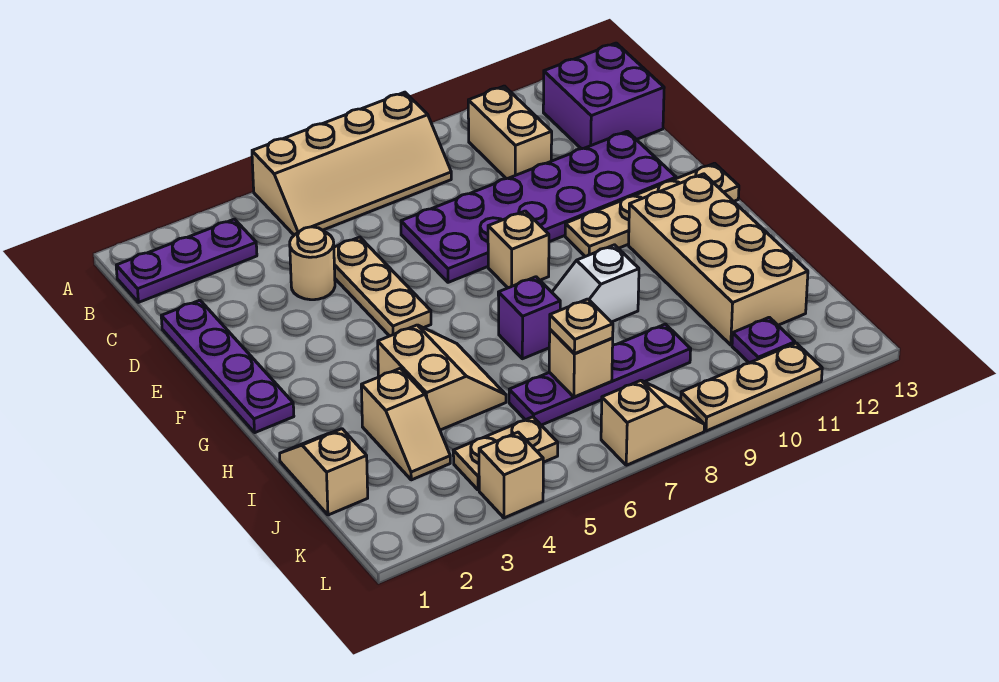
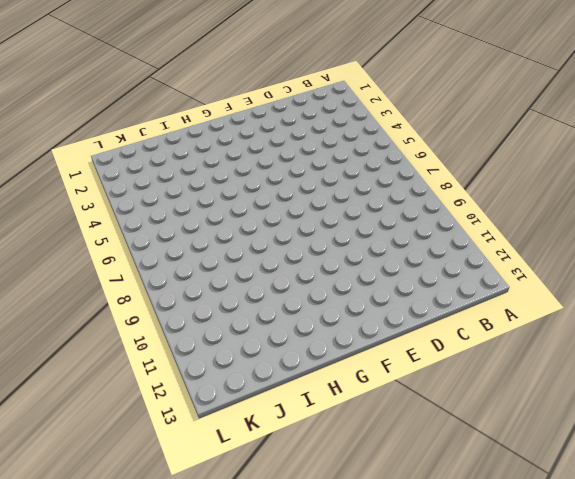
none -> tan slope A5:B8 level 1 top A
none -> purple plate B1:B3 level 1
none -> tan brick B10:C10 level 1

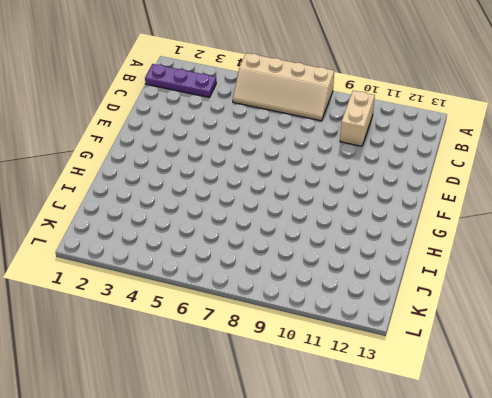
none -> purple brick B12:C13 level 1
none -> purple plate D1:G1 level 1
none -> tan round brick D4 level 1

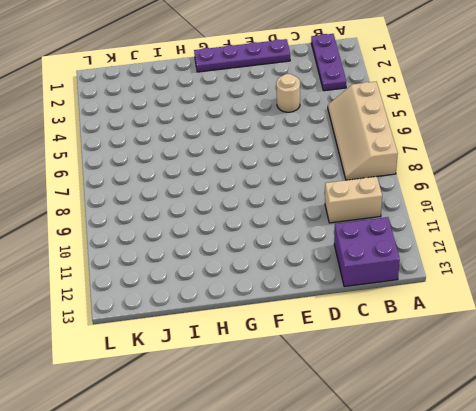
none -> tan plate D5:F5 level 1
none -> purple plate D7:E12 level 1
none -> tan brick F8 level 1

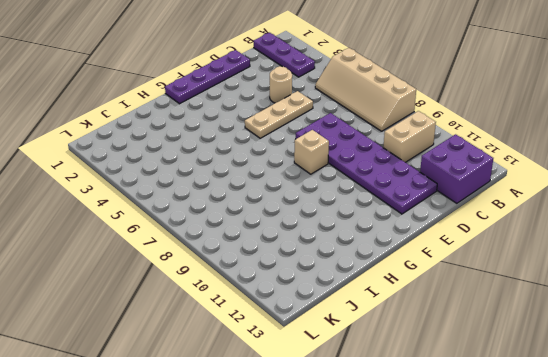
none -> tan plate F10:F13 level 1
none -> tan brick G11:J12 level 1
none -> tan slope H4:I5 level 1 top 4

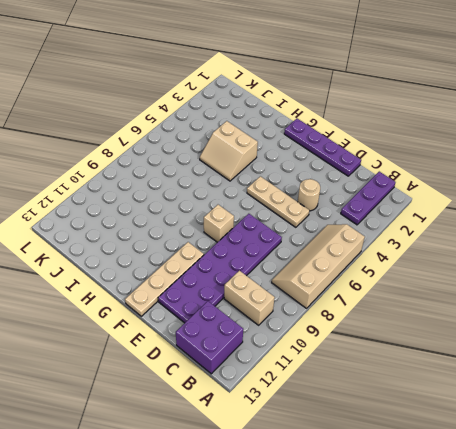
none -> tan brick G11:J12 level 1
none -> purple brick H7 level 1
none -> white slope H8:H9 level 1 top 9

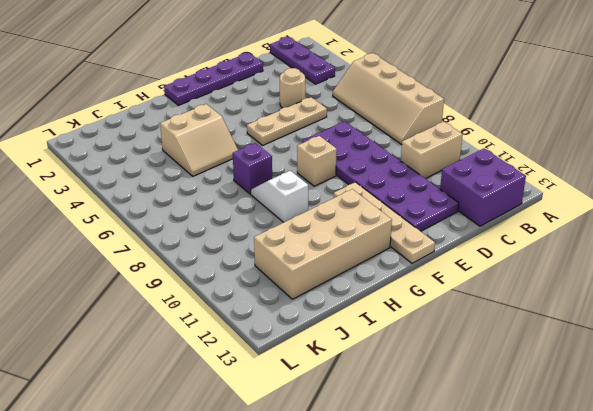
none -> tan slope I1:J1 level 1 top J
none -> tan slope I3:J3 level 1 top I
none -> purple plate J6:J9 level 1

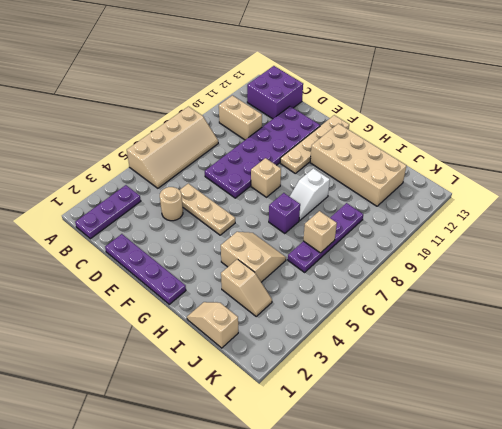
none -> tan plate K4:K5 level 1
none -> purple plate K11 level 1
none -> tan brick L4 level 1

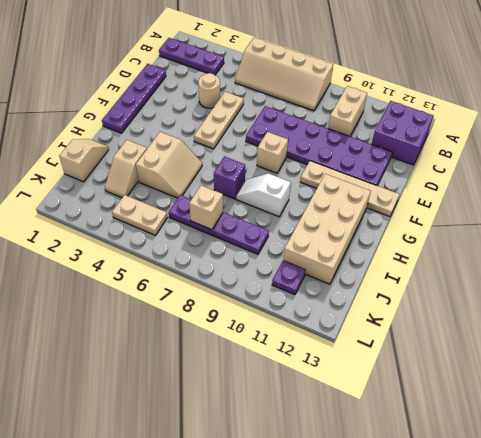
none -> tan brick L4 level 1
none -> tan slope L7:L8 level 1 top 7
none -> tan plate L9:L11 level 1

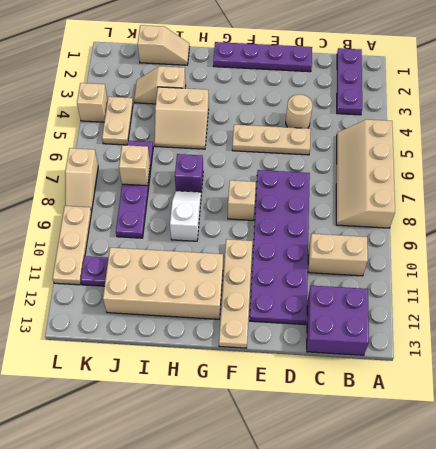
none -> tan plate J7 level 3

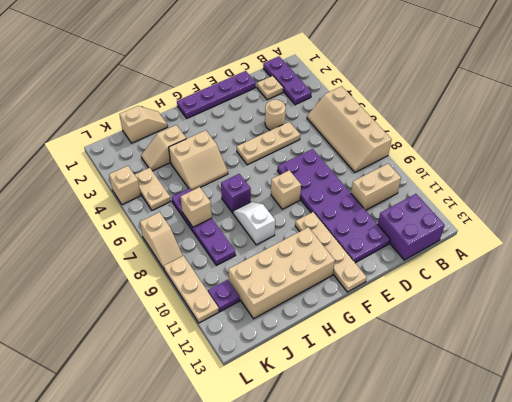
tan plate C2 level 1 -> tan plate J7 level 3

